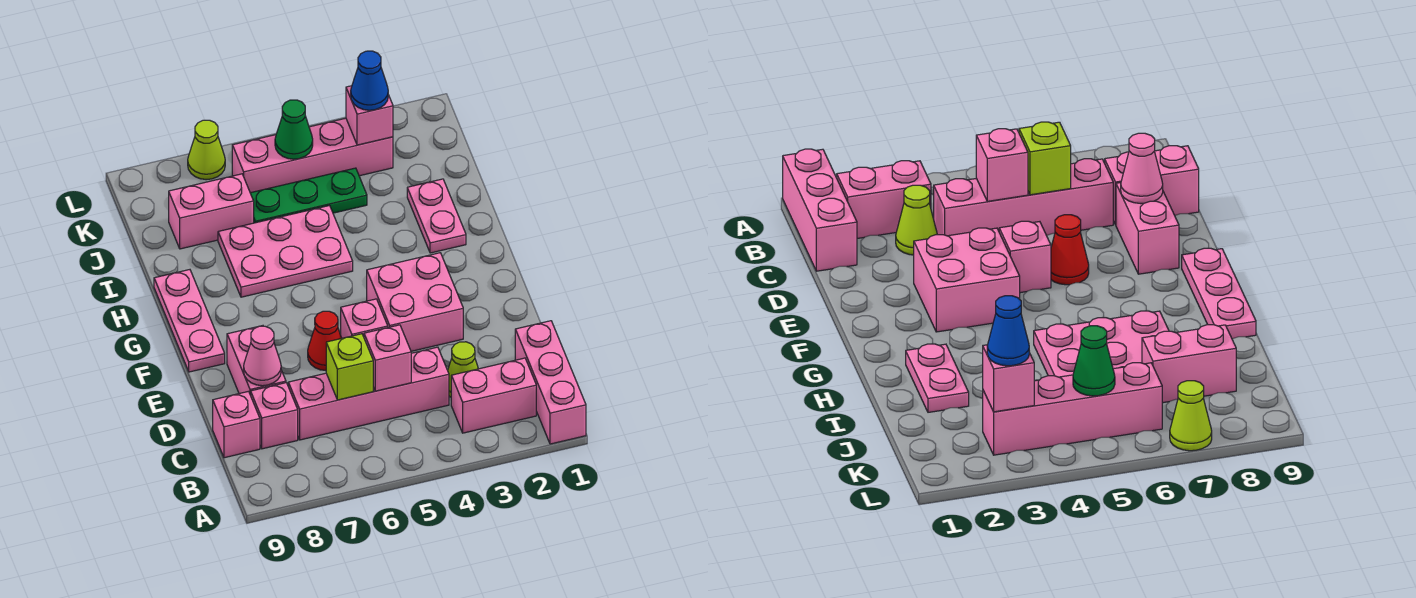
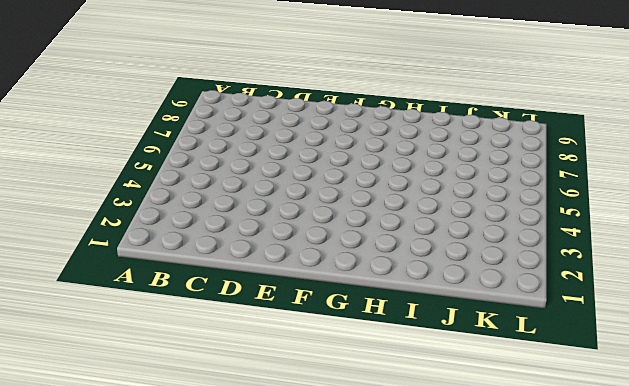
none -> pink brick A1:C1 level 1
none -> pink brick B2:B3 level 1
none -> lime cone C3 level 1

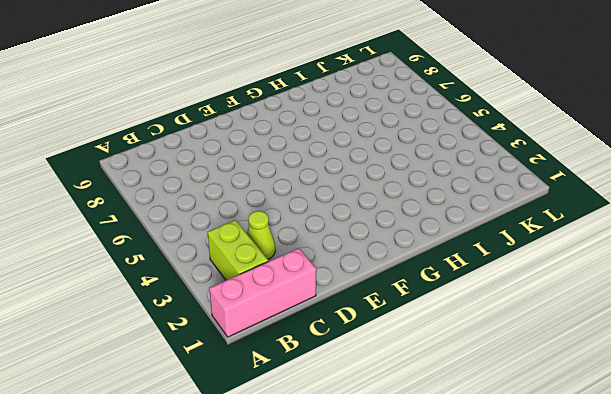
lime brick B2:B3 level 1 -> pink brick B2:B3 level 1
none -> pink brick C4:C7 level 1
none -> pink brick C8 level 1
none -> pink brick C9 level 1

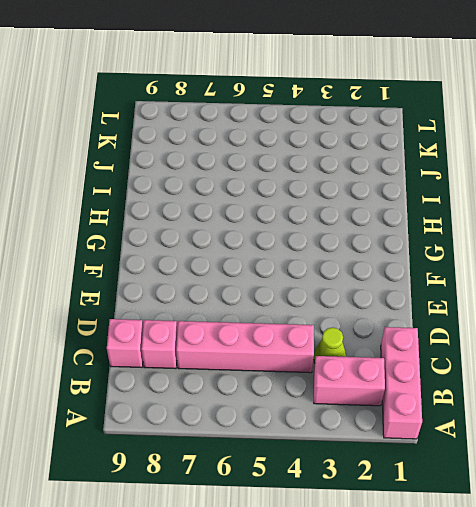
none -> pink brick D8:E8 level 1
none -> pink brick E3:F4 level 1
none -> pink brick E5 level 1

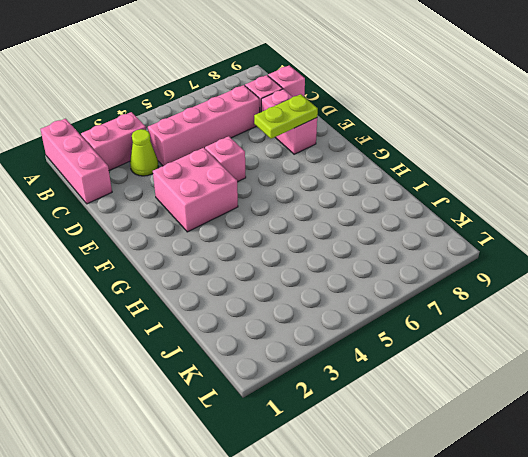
lime plate E7:E8 level 2 -> none
none -> red cone E6 level 1
none -> pink plate F9:H9 level 1
none -> pink plate H2:I2 level 1

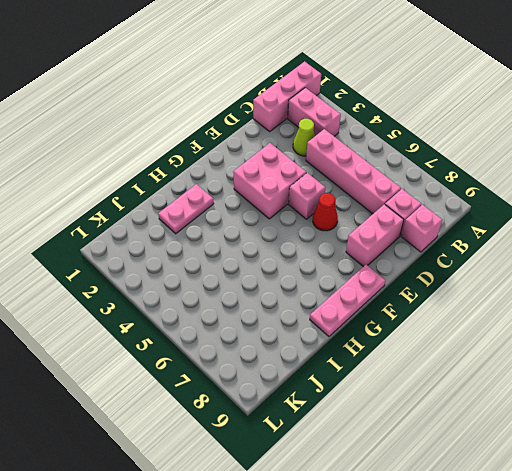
none -> pink plate H5:I7 level 1
none -> green plate J4:J6 level 1
none -> pink brick J7:J8 level 1

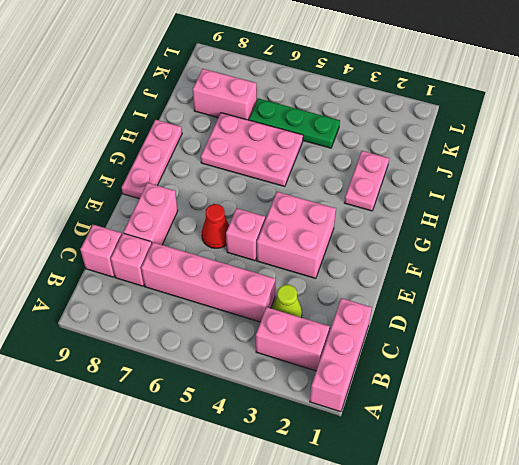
none -> pink brick K3:K6 level 1
none -> lime cone L7 level 1
none -> pink brick C5 level 2

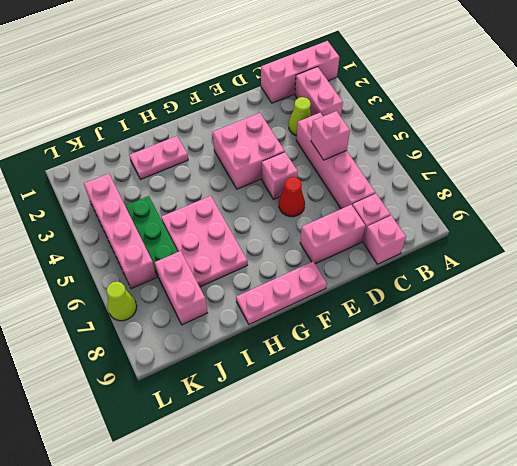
none -> lime brick C6 level 2
none -> pink cone D8 level 2
none -> pink brick K3 level 2

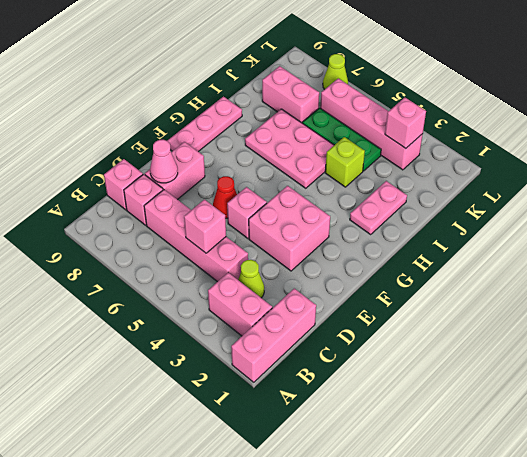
lime brick I4 level 1 -> lime brick C6 level 2
none -> green cone K5 level 2
none -> blue cone K3 level 3

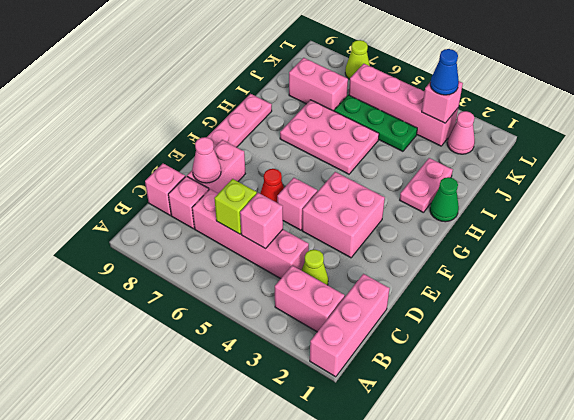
green cone H1 level 1 -> green cone K5 level 2
pink cone K2 level 1 -> none

